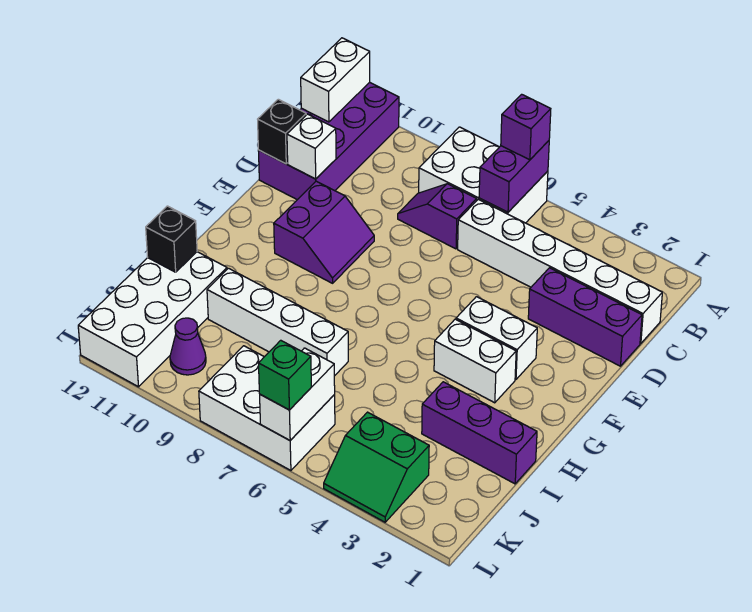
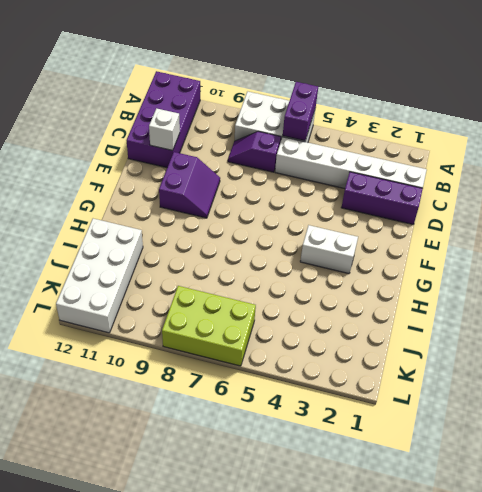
lime brick K6:L8 level 1 -> white brick K6:L8 level 1
none -> white brick F3:F4 level 1
none -> purple brick I1:I3 level 1
none -> white brick I7:I10 level 1

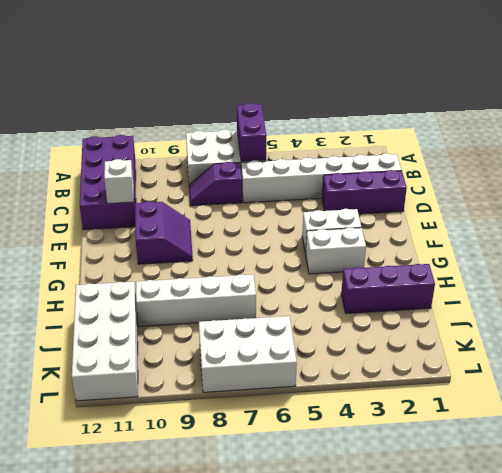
none -> green slope K3:L4 level 1 top K
none -> purple cone K10 level 1
none -> white brick A12:B12 level 2

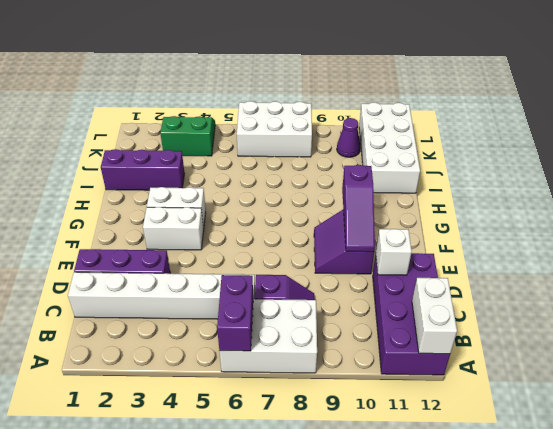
purple slope E10:G10 level 2 top G -> none
none -> white brick I7:I10 level 1
none -> black brick D12 level 2
none -> black brick I12 level 2

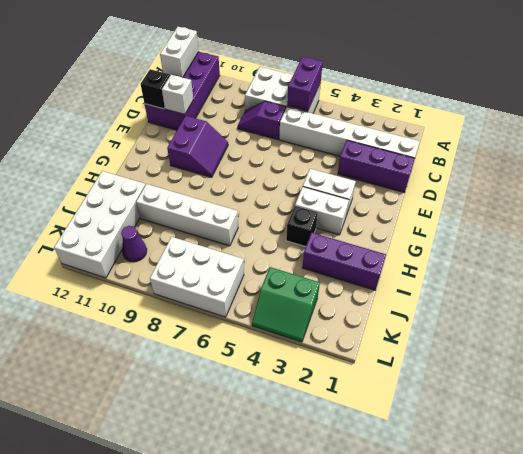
black brick H4 level 1 -> black brick I12 level 2
none -> white brick K6:L6 level 2
none -> purple brick A6 level 3
none -> green brick L6 level 3

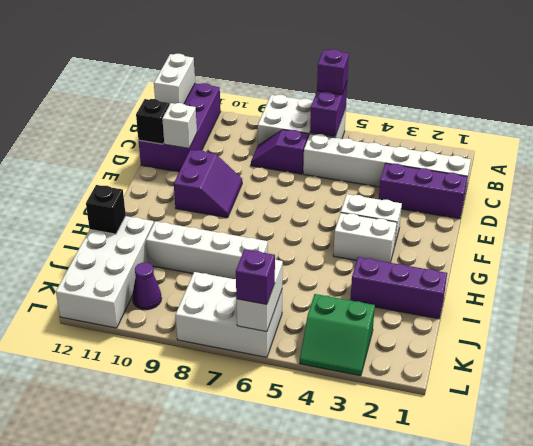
purple brick L6 level 3 -> green brick L6 level 3

